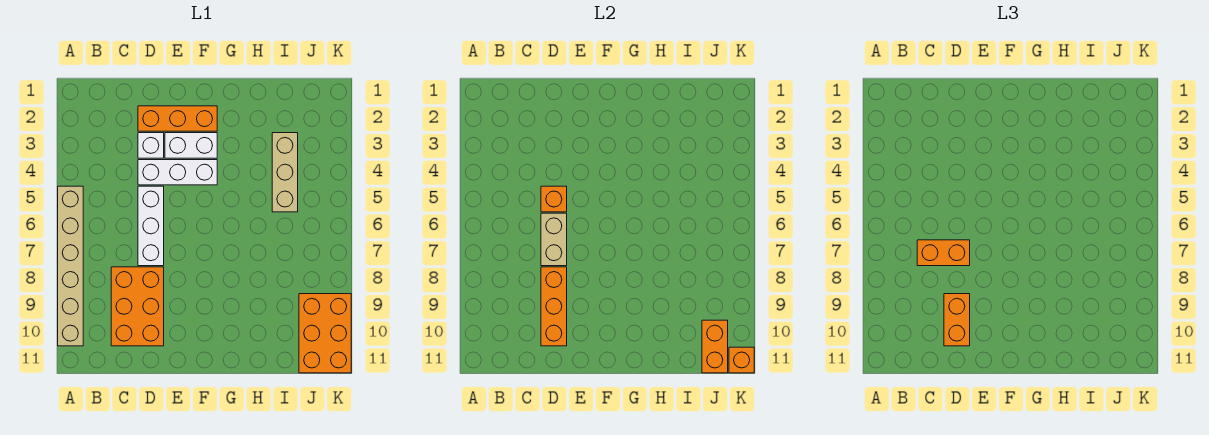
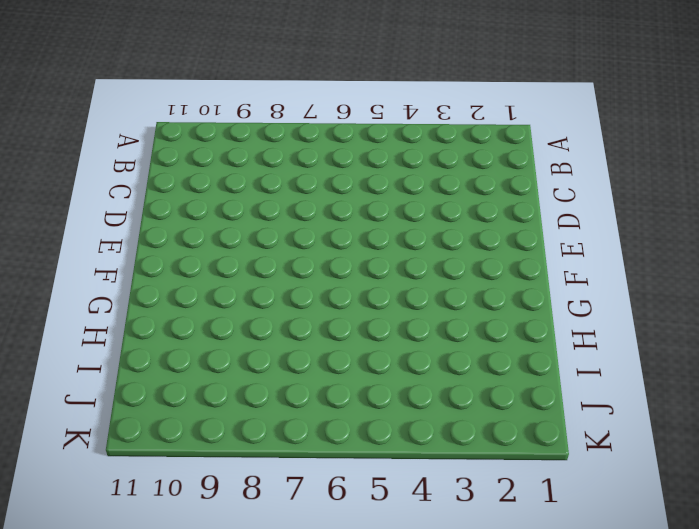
none -> tan brick A5:A10 level 1
none -> orange brick C8:D10 level 1
none -> orange brick D2:F2 level 1

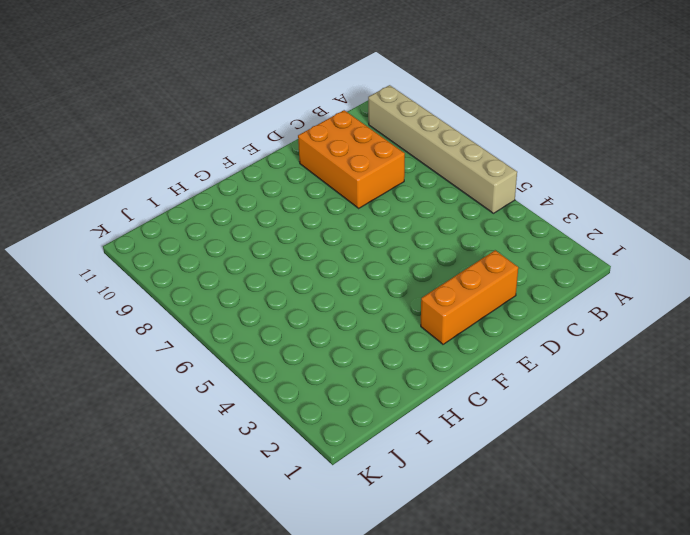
none -> white brick D3 level 1
none -> white brick D4:F4 level 1
none -> white brick D5:D7 level 1

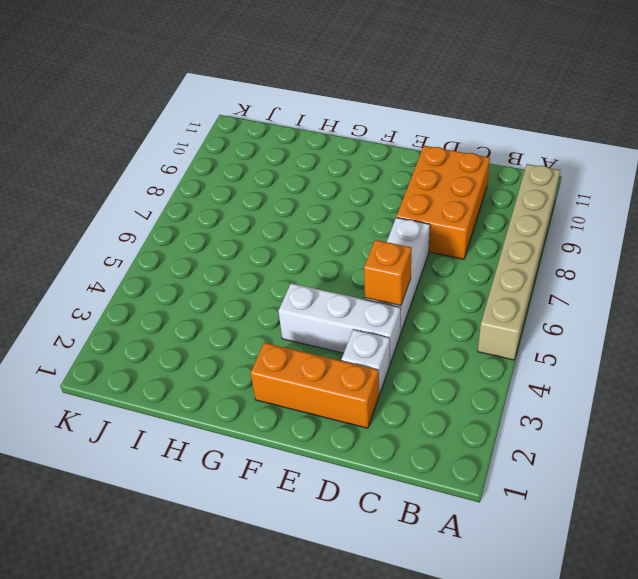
none -> white brick E3:F3 level 1
none -> tan brick I3:I5 level 1
none -> orange brick J9:K11 level 1

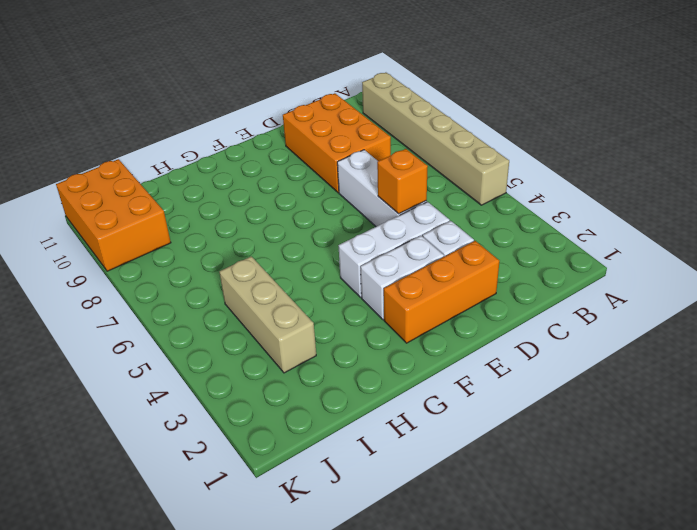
none -> tan brick D6:D7 level 2
none -> orange brick D8:D10 level 2
none -> orange brick J10:J11 level 2

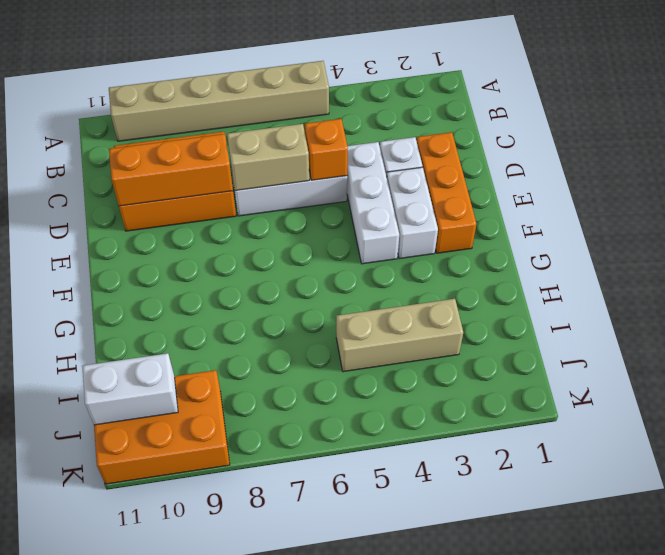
white brick J10:J11 level 2 -> orange brick J10:J11 level 2
none -> orange brick K11 level 2
none -> orange brick C7:D7 level 3
none -> orange brick D9:D10 level 3

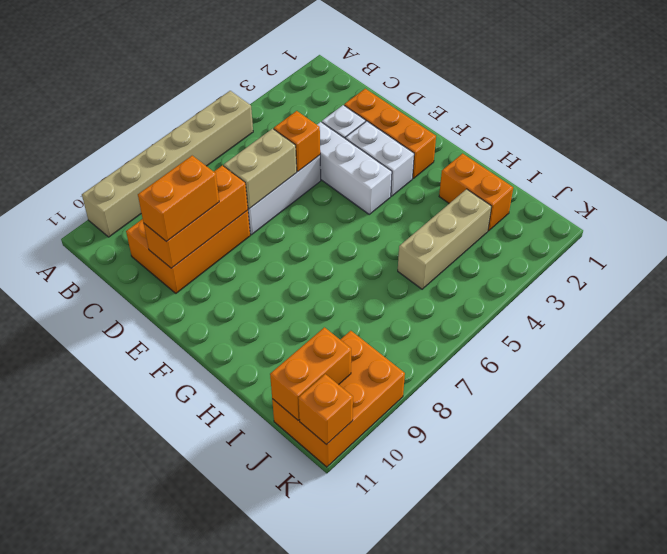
orange brick H2:I2 level 1 -> orange brick C7:D7 level 3

